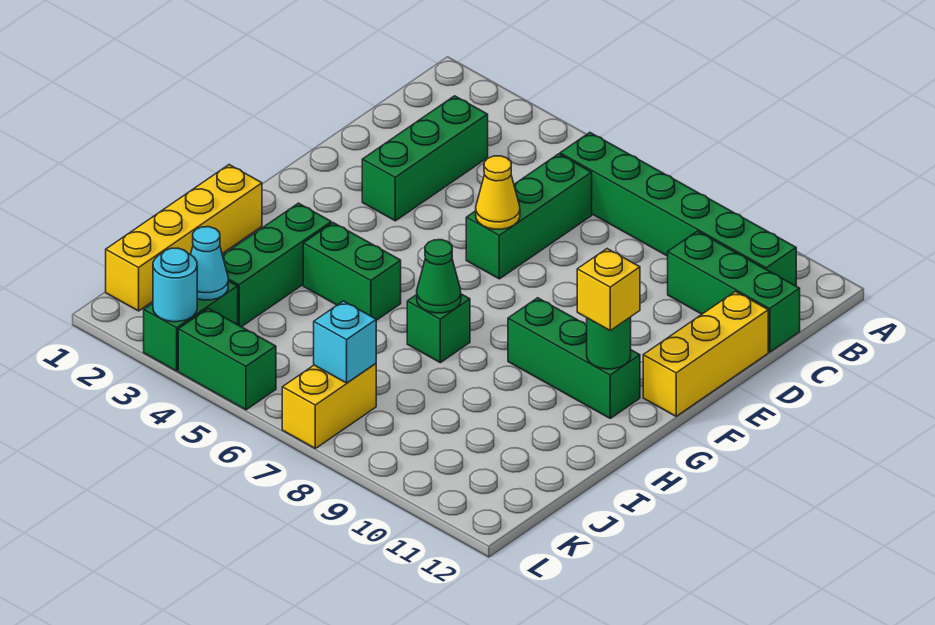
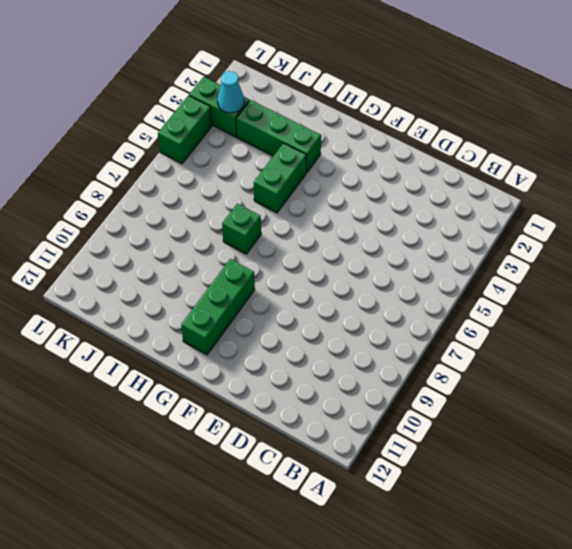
none -> green brick B6:B11 level 1
none -> green brick C3:E3 level 1
none -> green brick C6:E6 level 1

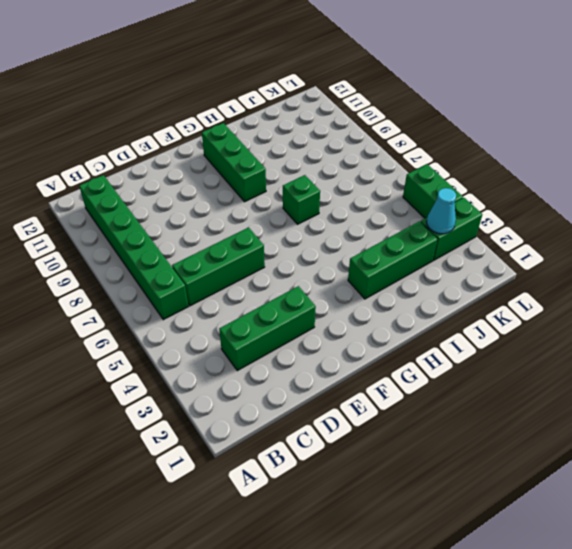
none -> green brick C10:C12 level 1
none -> yellow brick D12:F12 level 1
none -> yellow brick H1:K1 level 1

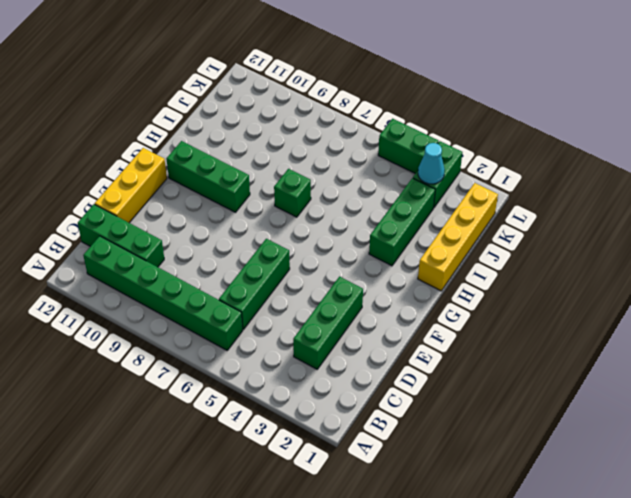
none -> green brick H4:H5 level 1
none -> yellow brick K7:L7 level 1
none -> yellow cone E6 level 2

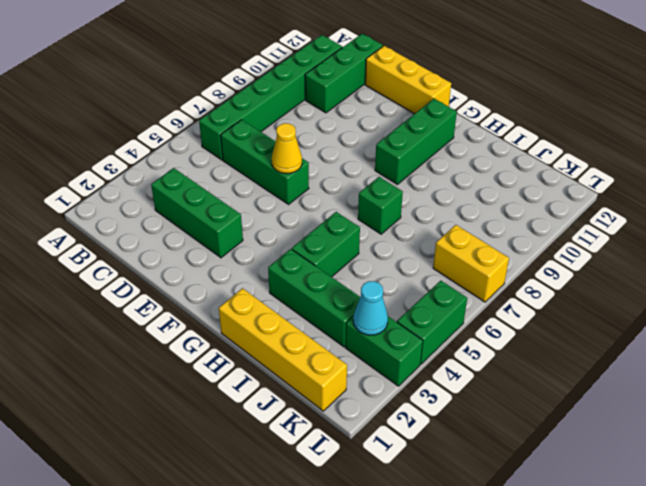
none -> green round brick G11 level 2
none -> green cone H7 level 2
none -> cyan brick K7 level 2

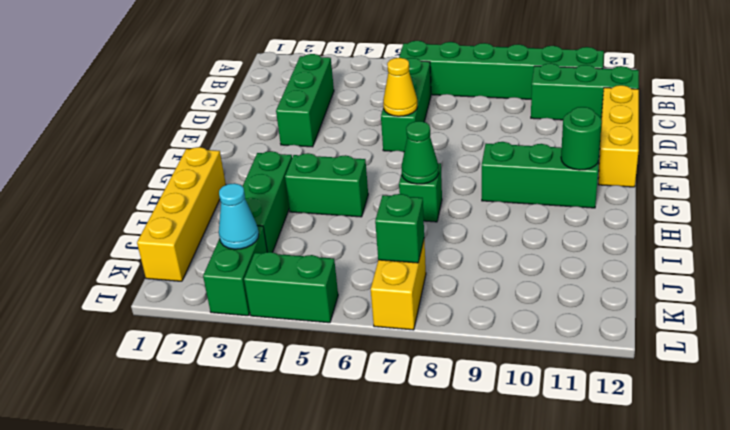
green brick K7 level 2 -> cyan brick K7 level 2
none -> cyan round brick L3 level 2
none -> yellow brick G11 level 3

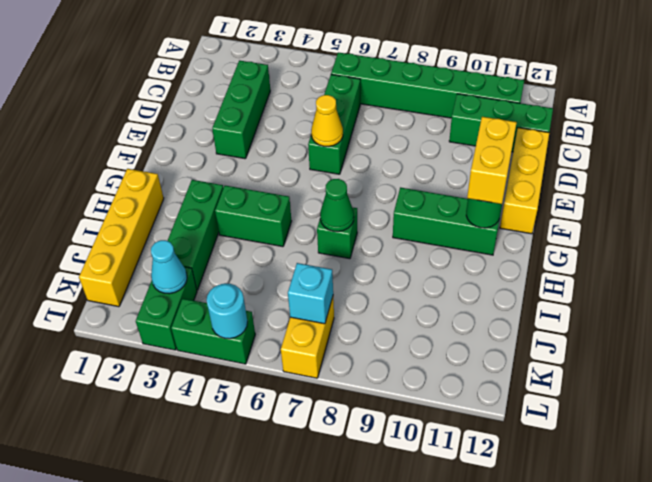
yellow brick F11:G11 level 3 -> yellow brick G11 level 3
cyan round brick L5 level 2 -> cyan round brick L3 level 2

